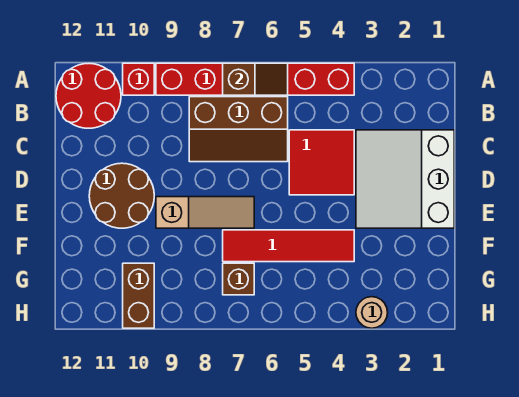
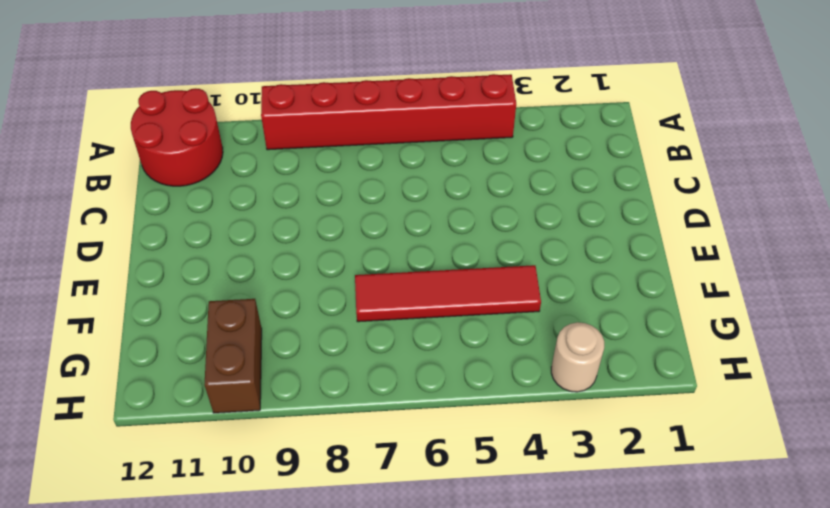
none -> red brick A10 level 1
none -> brown slope B6:C8 level 1 top B
none -> white slope C1:E3 level 1 top 1

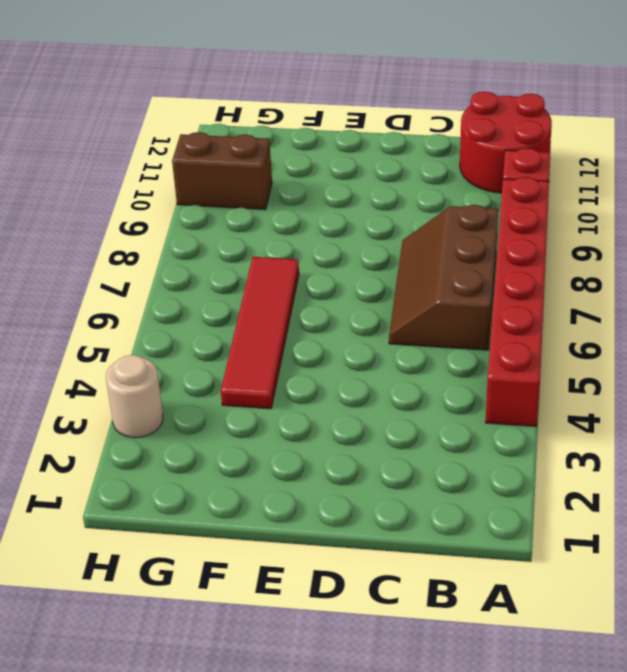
none -> white slope C1:E3 level 1 top 1
none -> red tile C4:D5 level 1
none -> brown round brick D10:E11 level 1

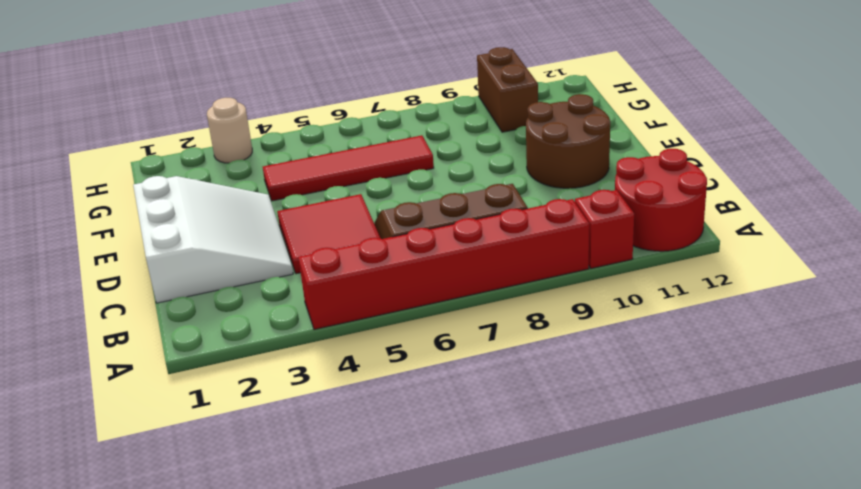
none -> tan slope E7:E9 level 1 top 9
none -> brown brick G7 level 1
none -> brown slope A6:A7 level 2 top 7

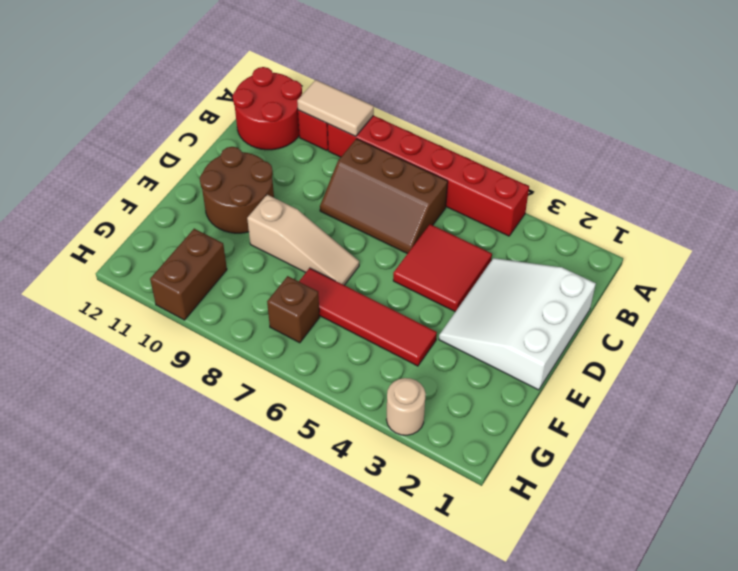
tan tile A9:A10 level 2 -> none
none -> brown slope A6:A7 level 2 top 7

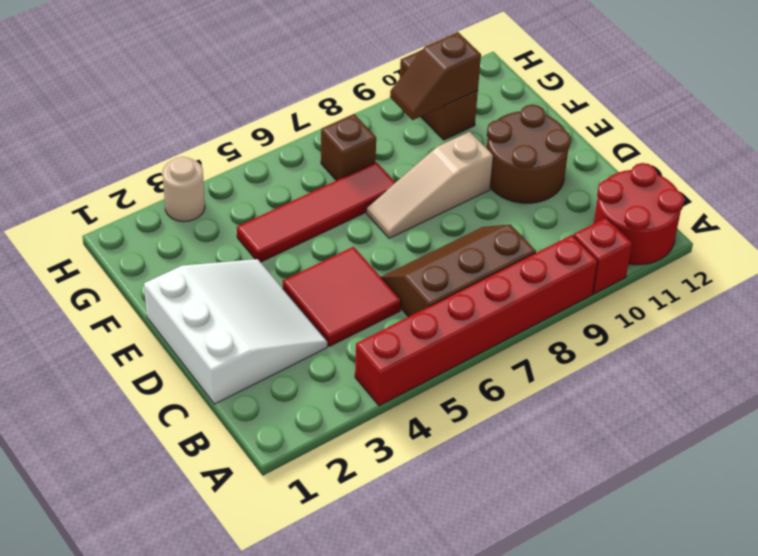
brown slope G9:G10 level 2 top 10 -> brown slope A6:A7 level 2 top 7

